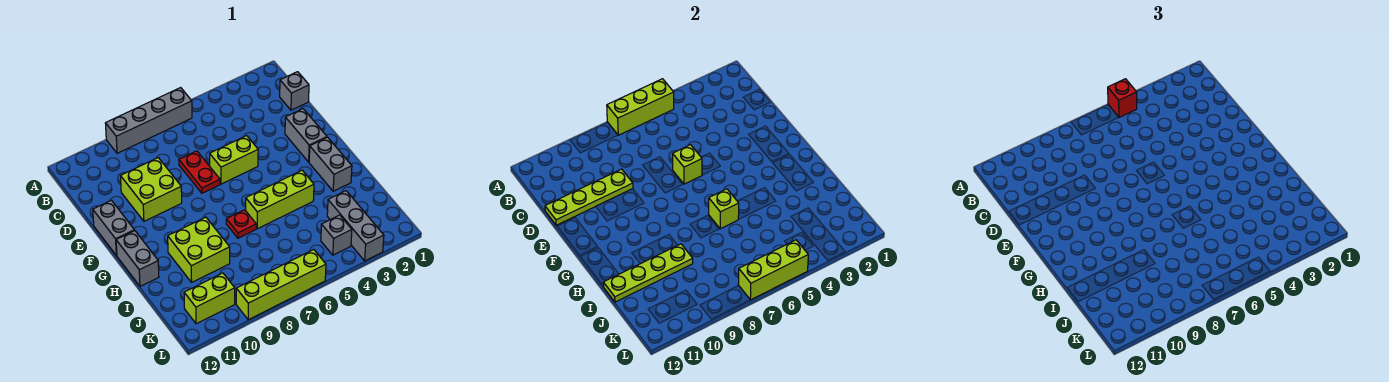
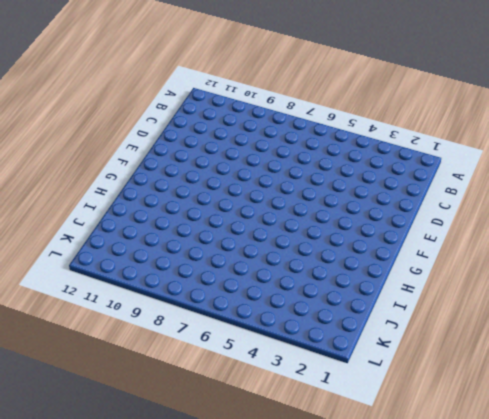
none -> grey brick A6:A9 level 1
none -> grey brick C1 level 1
none -> red plate D7:E7 level 1

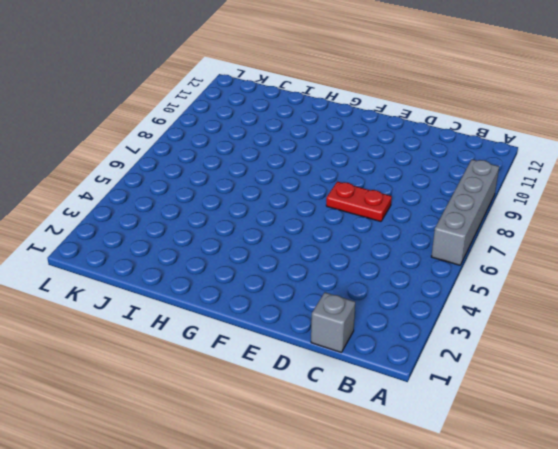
none -> lime brick D9:E10 level 1
none -> grey brick E2:F2 level 1
none -> lime brick E5:E6 level 1

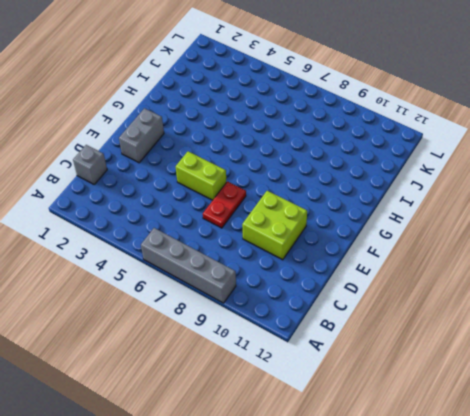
none -> grey brick E12:F12 level 1
none -> grey brick G2:H2 level 1
none -> grey brick G12:H12 level 1

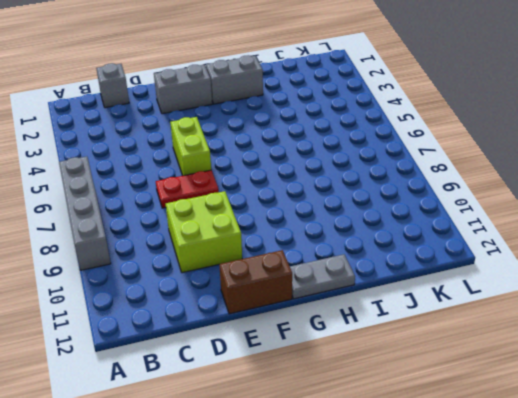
brown brick E12:F12 level 1 -> grey brick E12:F12 level 1
grey plate G12:H12 level 1 -> grey brick G12:H12 level 1
none -> lime brick H4:H6 level 1
none -> red plate H7 level 1
none -> lime brick H9:I10 level 1

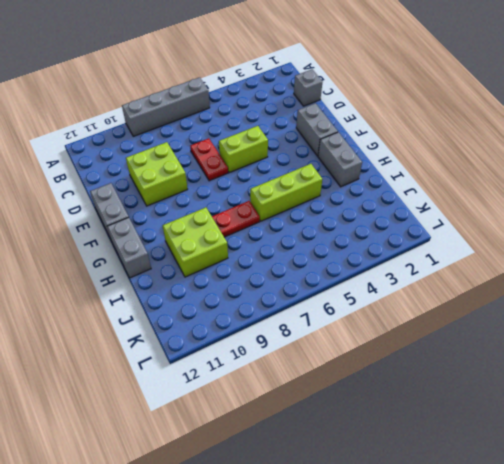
red plate H7:H8 level 1 -> red plate H7 level 1
none -> grey brick J3:L3 level 1
none -> grey brick K4 level 1
none -> lime brick K10:K11 level 1

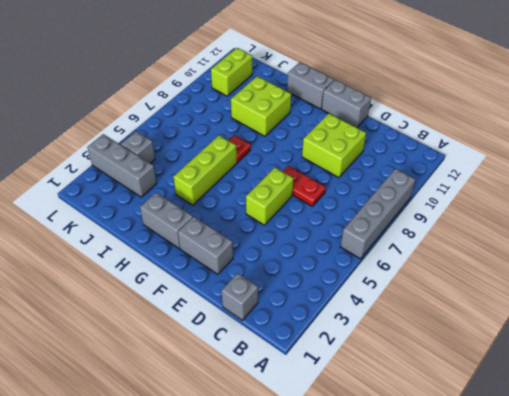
none -> lime brick L6:L9 level 1
none -> lime brick A5:A7 level 2
none -> lime plate D9:D12 level 2

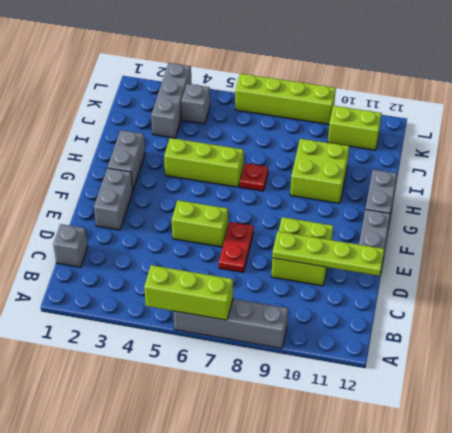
none -> lime brick E6 level 2
none -> lime brick H6 level 2
none -> lime plate I9:I12 level 2

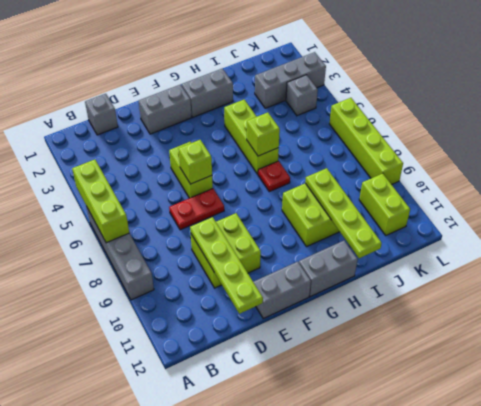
none -> lime brick L5:L7 level 2
none -> red brick A5 level 3

